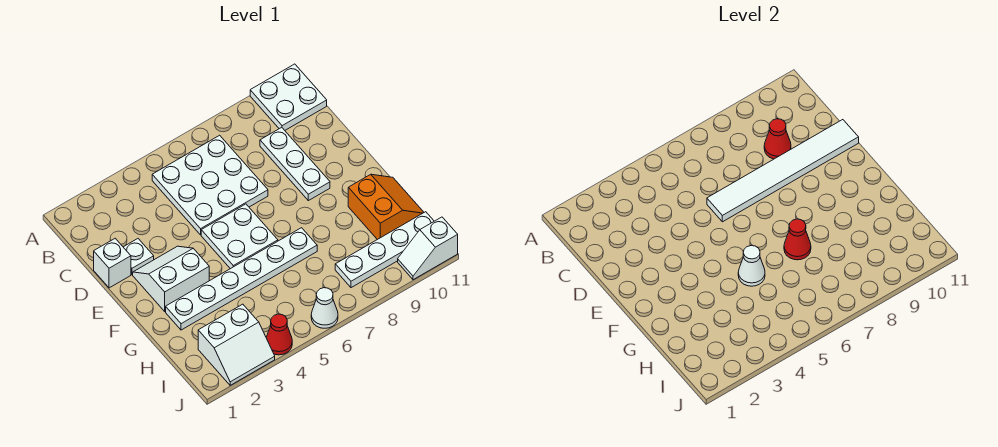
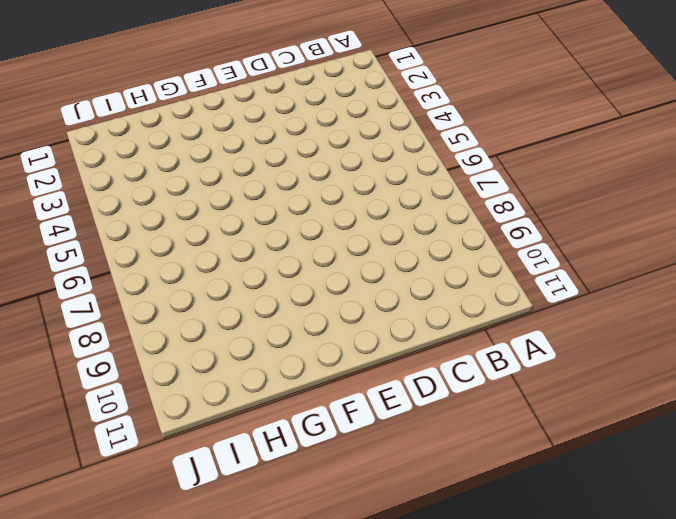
none -> white plate A10:B11 level 1
none -> white plate B5:D7 level 1
none -> white plate C9:E9 level 1

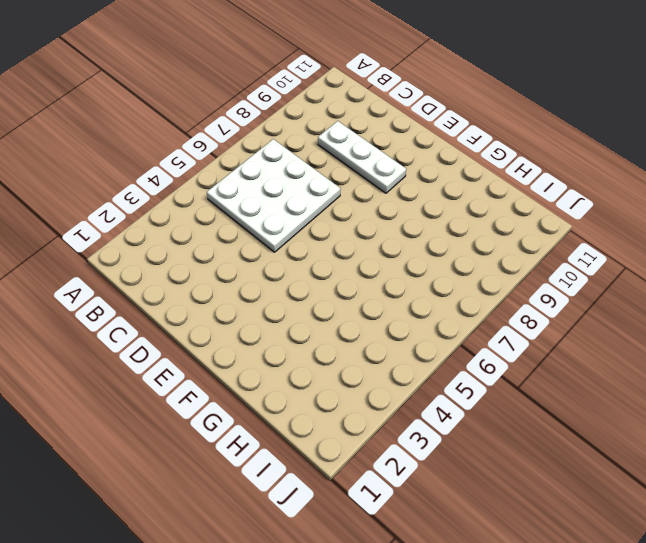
none -> white plate A10:B11 level 1
none -> white brick D1 level 1
none -> white plate D2 level 1

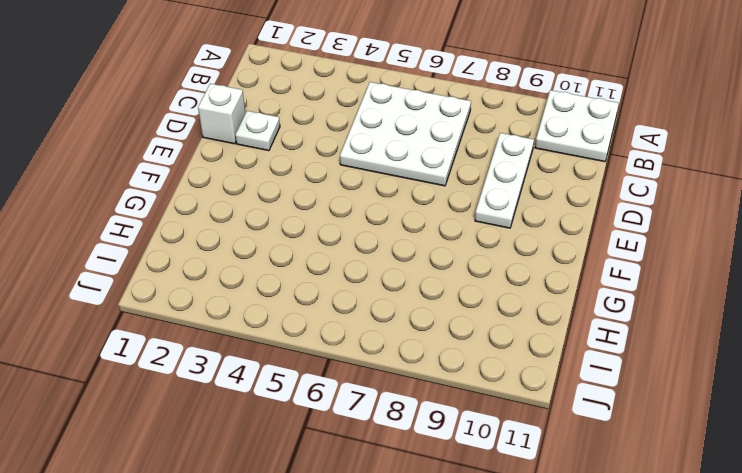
none -> white slope E2:F3 level 1 top F
none -> white plate E5:F6 level 1
none -> white plate G2:G7 level 1

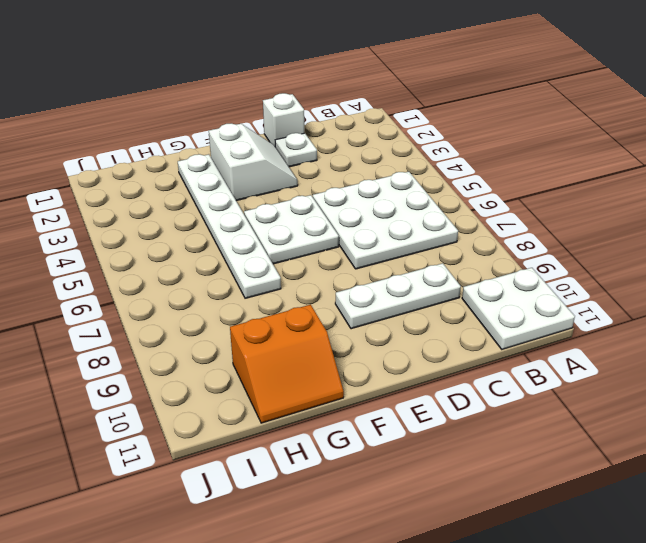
none -> white slope I2:J3 level 1 top I
none -> white plate I8:I11 level 1
none -> red cone J4 level 1

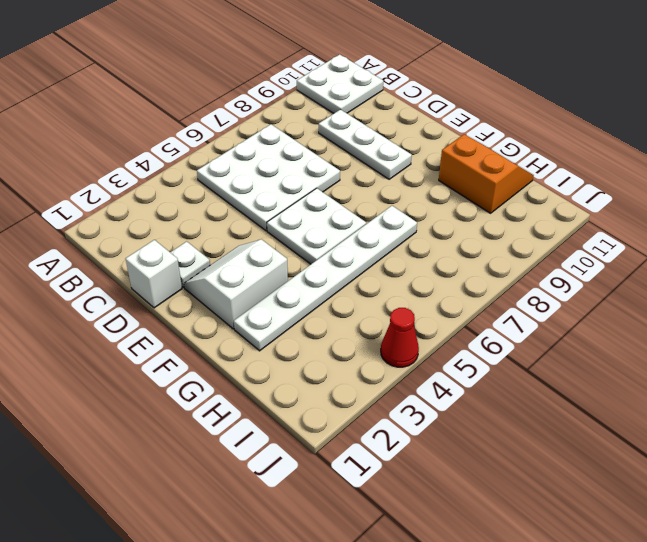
none -> white slope I2:J3 level 1 top I
none -> white plate I8:I11 level 1
none -> white cone J6 level 1

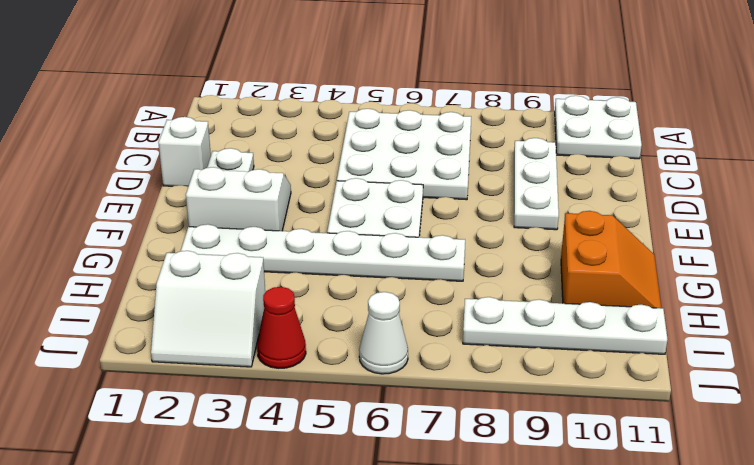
none -> white slope J10:J11 level 1 top 11
none -> red cone C9 level 2
none -> white tile D6:D11 level 2

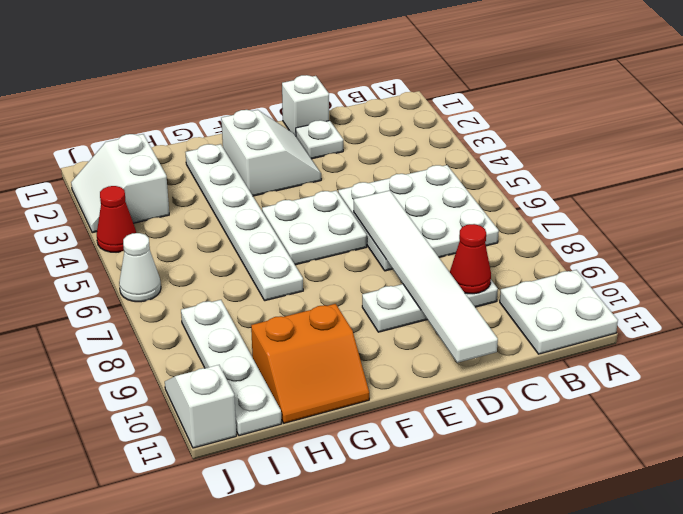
none -> white cone G5 level 2
none -> red cone G7 level 2

